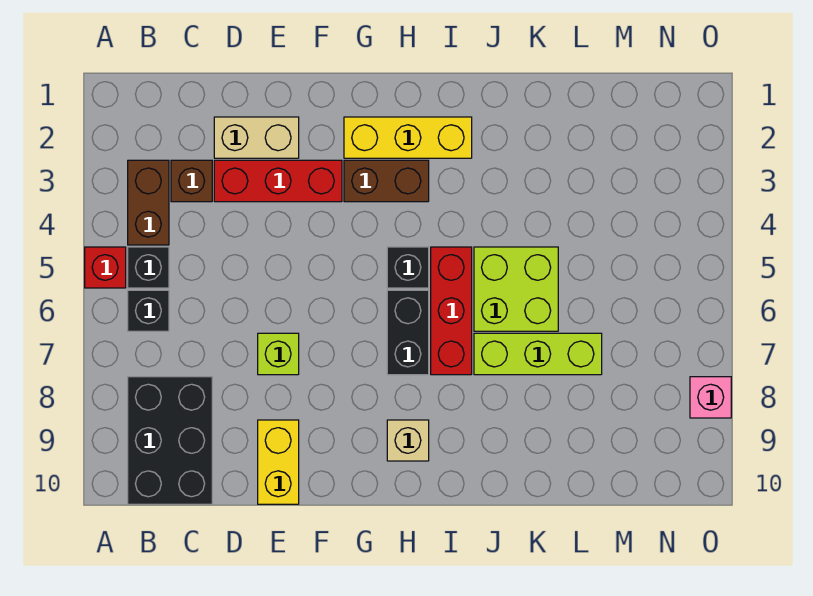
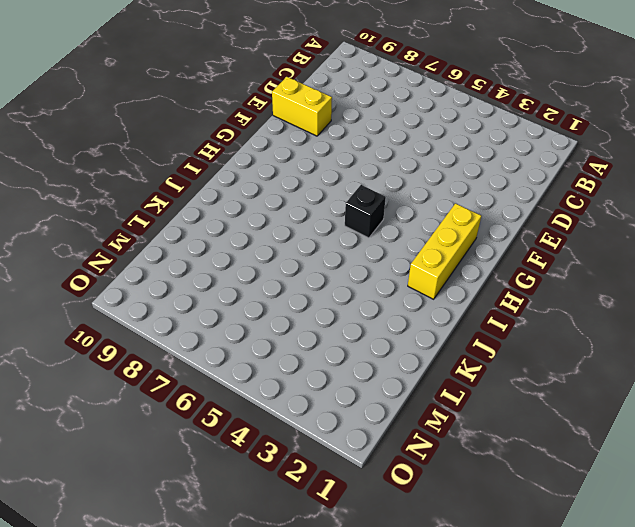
none -> red brick A5 level 1
none -> brown brick B3:B4 level 1
none -> black brick B5 level 1

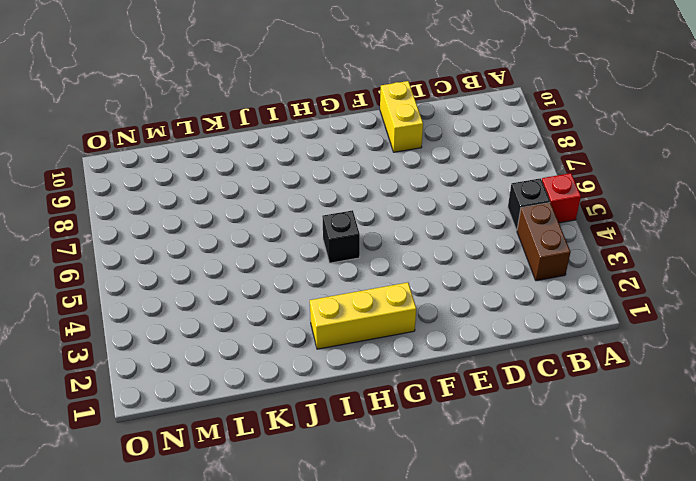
none -> black brick B6 level 1
none -> black brick B8:C10 level 1
none -> brown brick C3 level 1

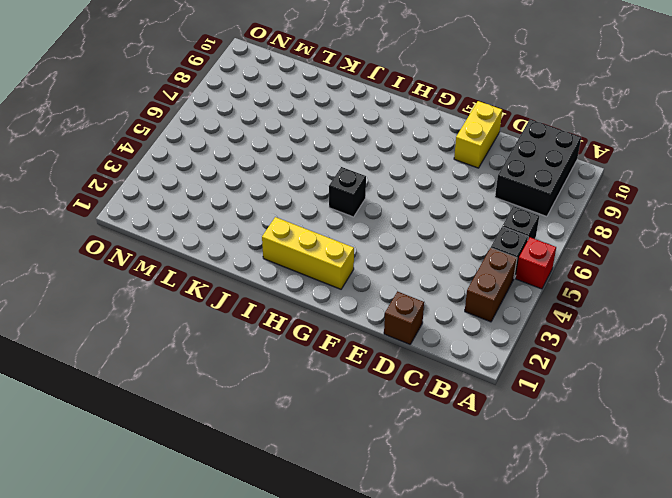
brown brick D1 level 1 -> brown brick C3 level 1
none -> tan brick D2:E2 level 1
none -> red brick D3:F3 level 1
none -> lime brick E7 level 1

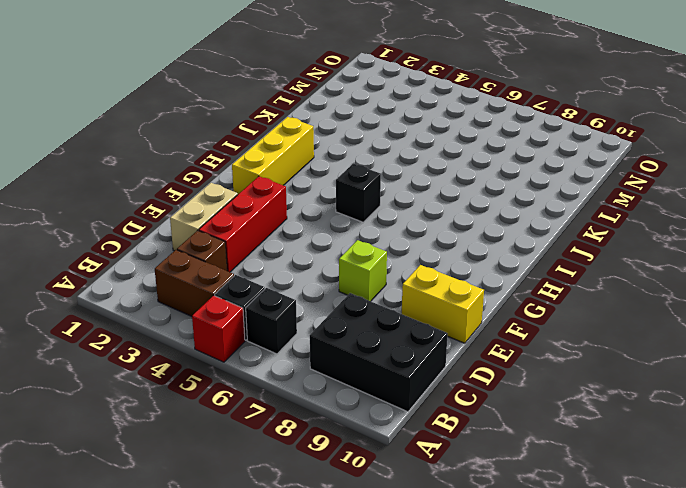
none -> brown brick G3:H3 level 1
none -> black brick H6:H7 level 1
none -> tan brick H9 level 1

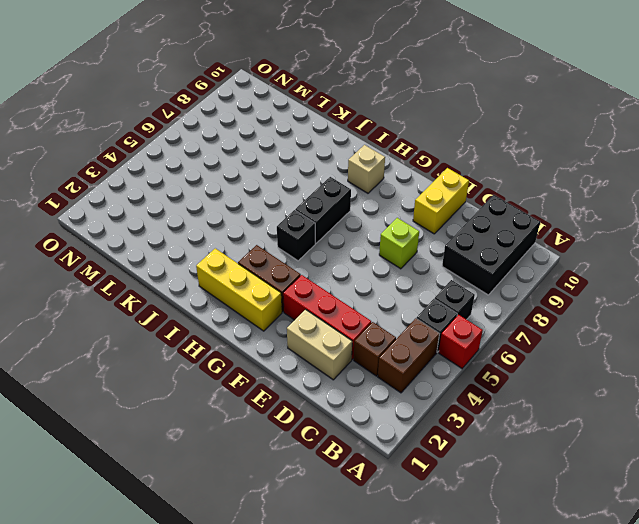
none -> red brick I5:I7 level 1
none -> lime brick J5:K6 level 1
none -> lime brick J7:L7 level 1

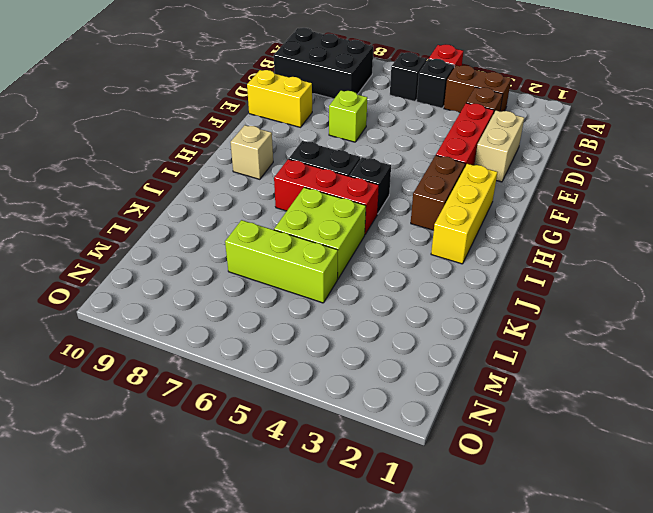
lime brick L5:L7 level 1 -> lime brick J7:L7 level 1
none -> pink brick O8 level 1

